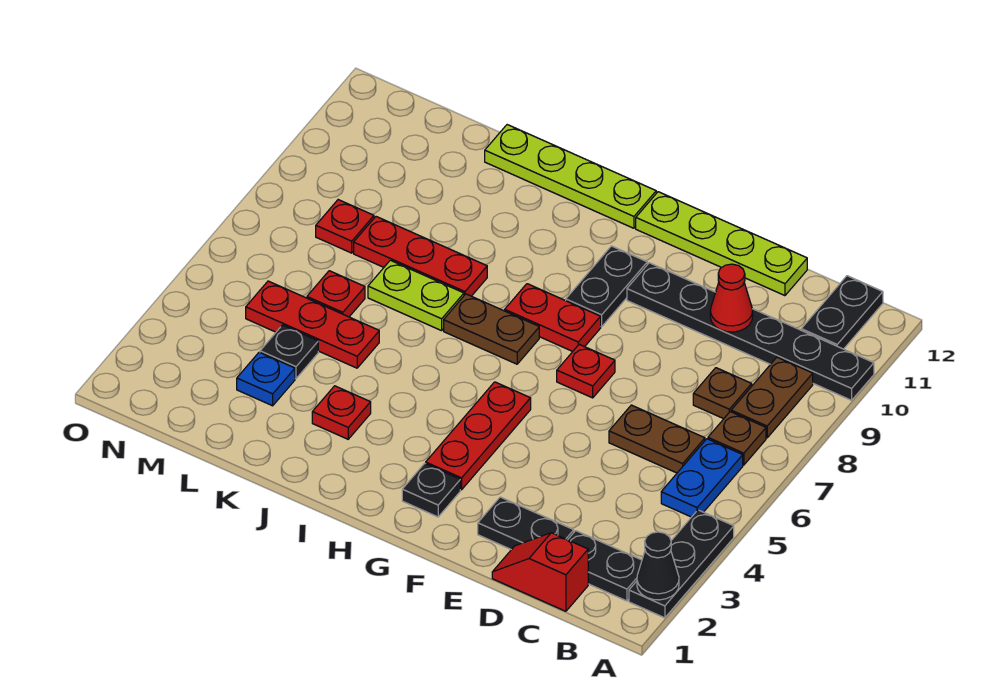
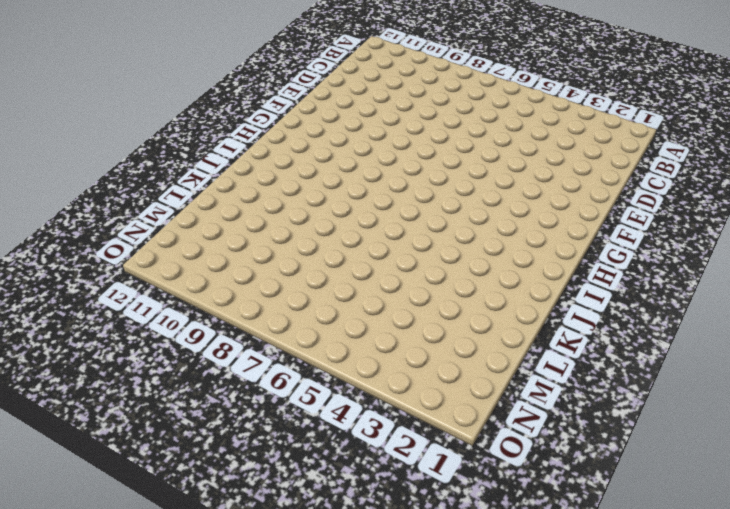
none -> black plate A2:A4 level 1
none -> black plate A10:F10 level 1
none -> black plate B2:C2 level 1

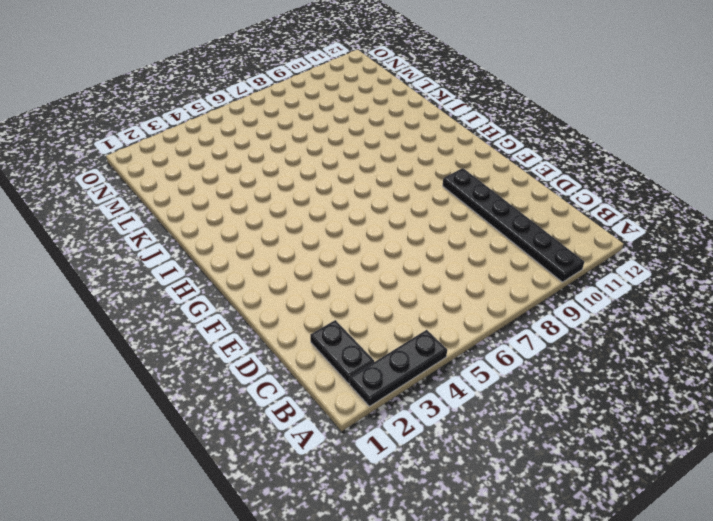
none -> blue plate B5:B6 level 1
none -> brown plate B7 level 1
none -> brown plate B8:B9 level 1

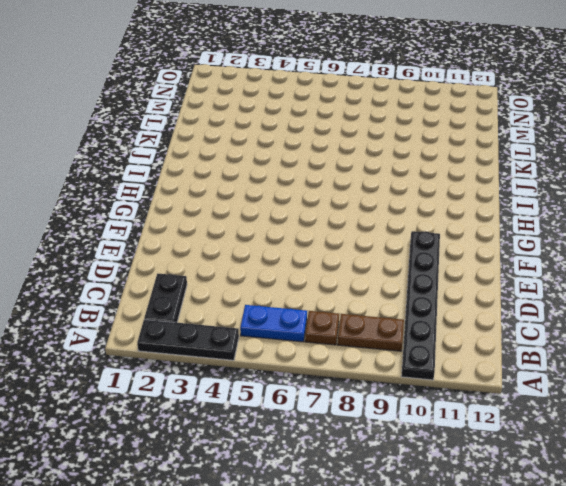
none -> black plate B11:B12 level 1
none -> red slope C1:D1 level 1 top C
none -> brown plate C6:D6 level 1

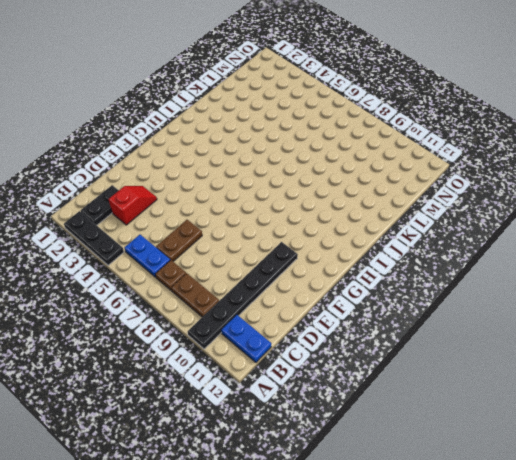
blue plate B11:B12 level 1 -> black plate B11:B12 level 1
red slope C3:D3 level 1 top C -> red slope C1:D1 level 1 top C
none -> brown plate C8 level 1
none -> black plate D2:E2 level 1
none -> lime plate D12:G12 level 1

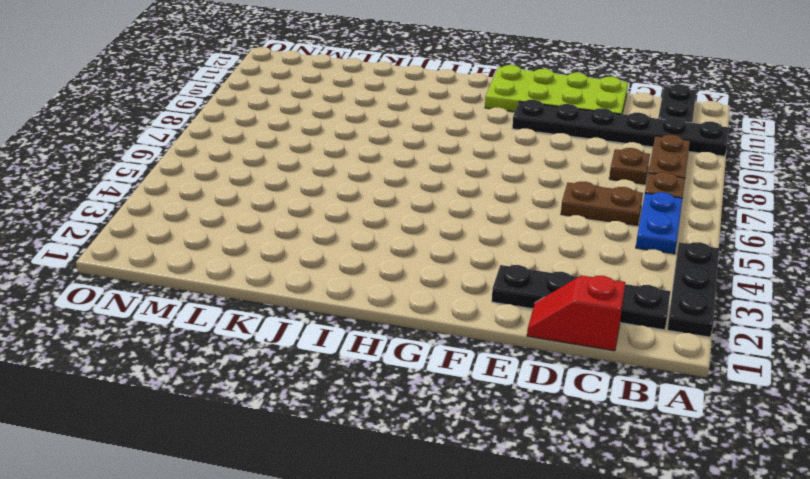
lime plate D11:G12 level 1 -> lime plate D12:G12 level 1
none -> red plate F7 level 1
none -> black plate G2 level 1
none -> red plate G3:G5 level 1

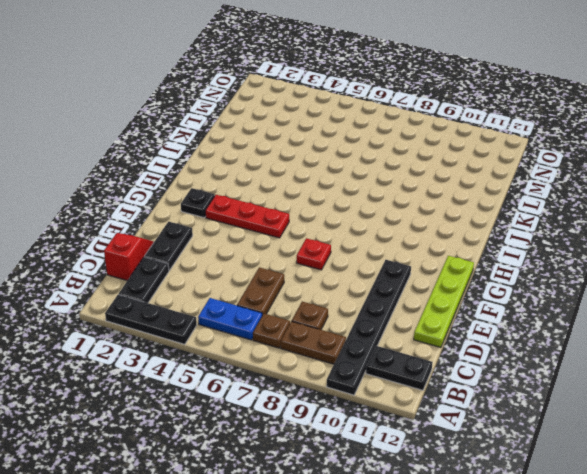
none -> red plate G8:H8 level 1
none -> black plate G9:G10 level 1
none -> brown plate H7:I7 level 1

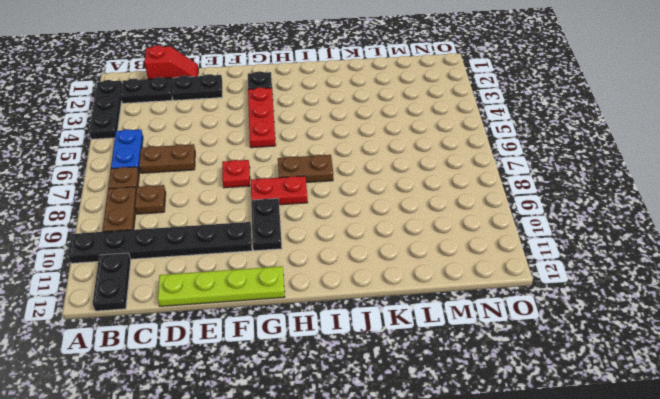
none -> lime plate H12:K12 level 1
none -> red plate J3 level 1
none -> lime plate J7:K7 level 1

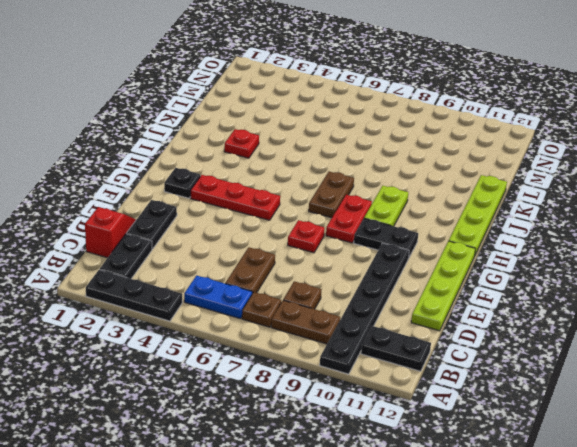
lime plate H9:I9 level 1 -> lime plate J7:K7 level 1
none -> red plate J8:L8 level 1
none -> red plate K5:M5 level 1
none -> blue plate L3 level 1

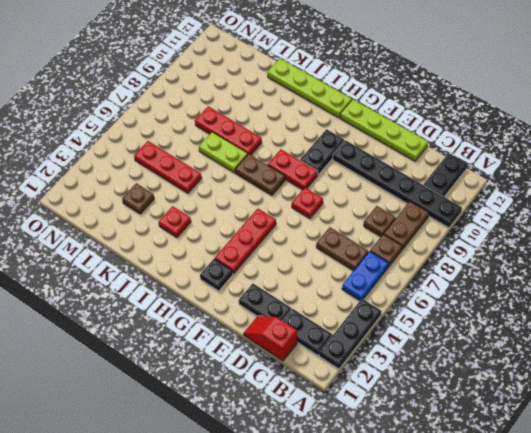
brown plate L3 level 1 -> blue plate L3 level 1
none -> black plate L4 level 1
none -> red plate L6 level 1
none -> red plate M8 level 1

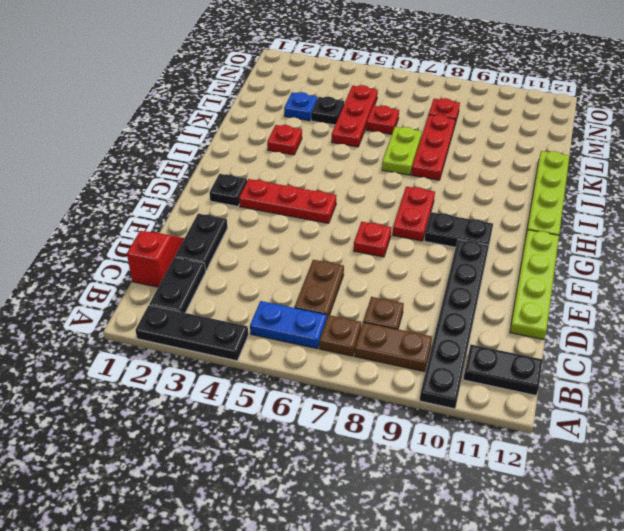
none -> brown plate H7:I7 level 1
none -> black cone A2 level 2
none -> red cone D10 level 2

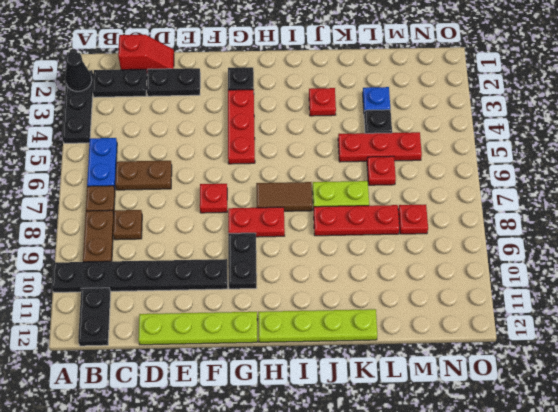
brown tile H7:I7 level 1 -> brown plate H7:I7 level 1
none -> red cone D10 level 2

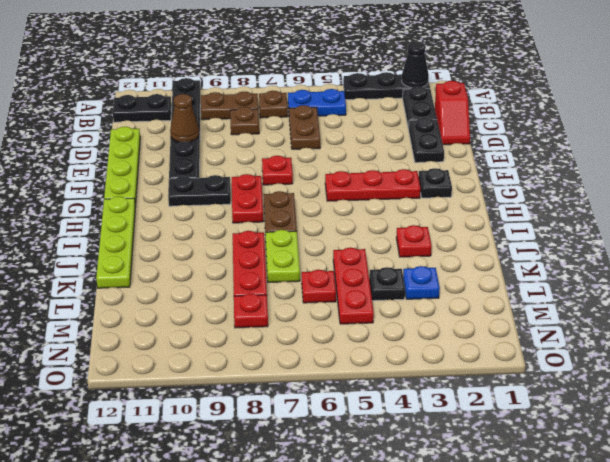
brown cone D10 level 2 -> red cone D10 level 2

